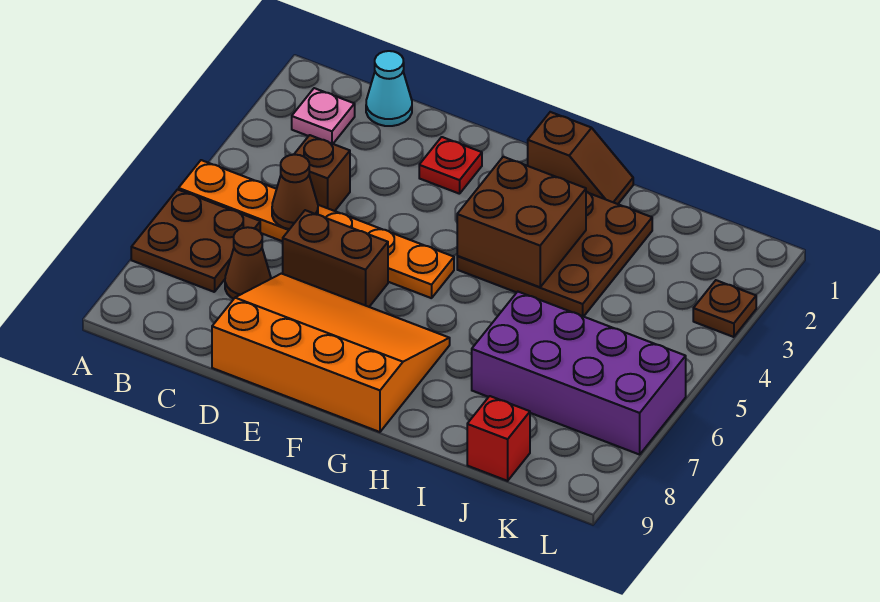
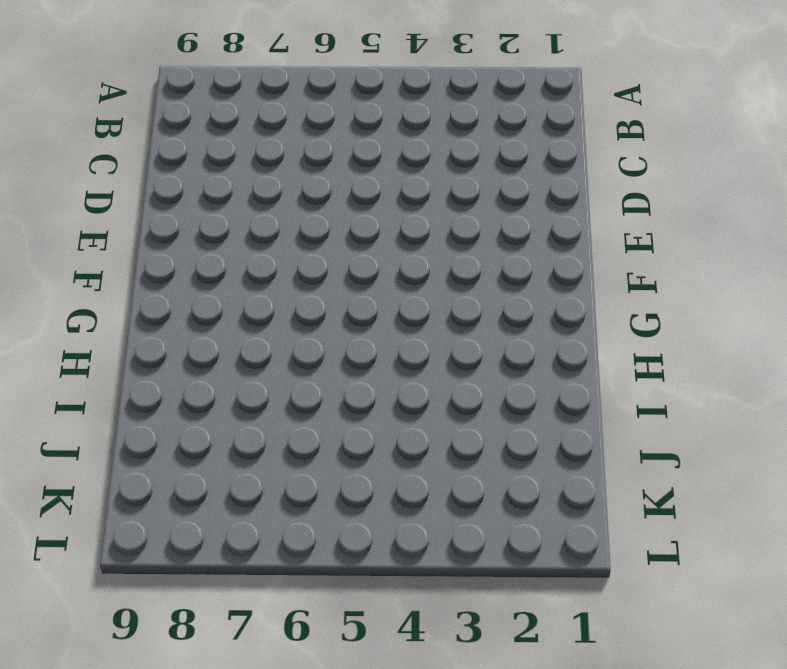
none -> orange plate A5:F5 level 1
none -> brown plate A6:B7 level 1
none -> pink plate B2 level 1

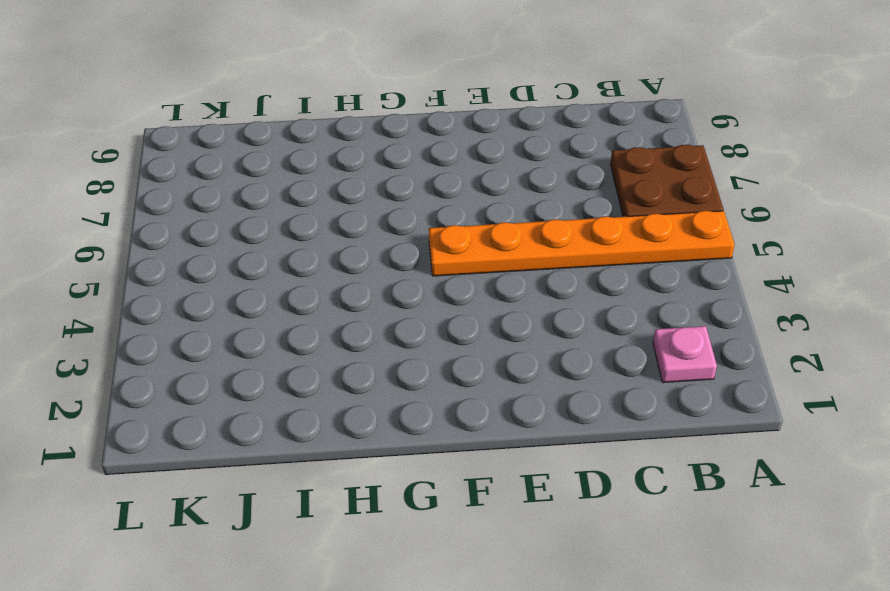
none -> cyan cone C1 level 1
none -> brown brick C4 level 1
none -> brown cone C7 level 1

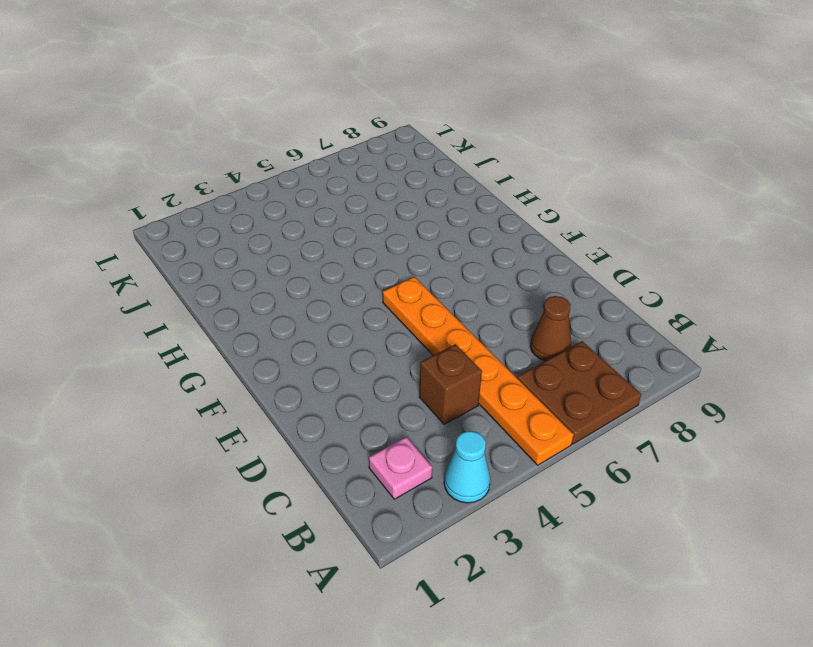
cyan cone A3 level 1 -> cyan cone C1 level 1
none -> brown brick D6:E6 level 1
none -> orange slope D7:G9 level 1 top 9
none -> red plate E2 level 1

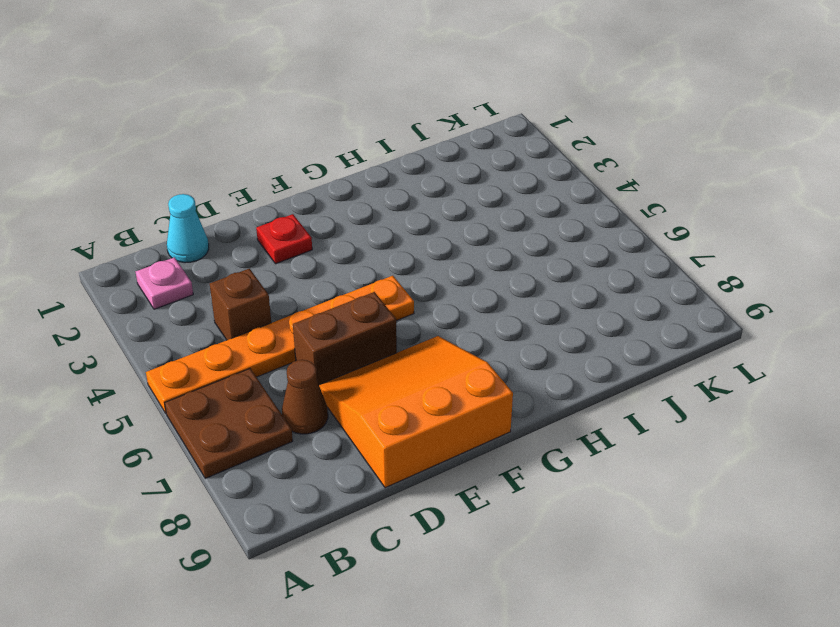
orange slope D7:F9 level 1 top 9 -> orange slope D7:G9 level 1 top 9
none -> brown slope G1:H1 level 1 top G
none -> brown plate G2:I4 level 1
none -> purple brick I6:L7 level 1

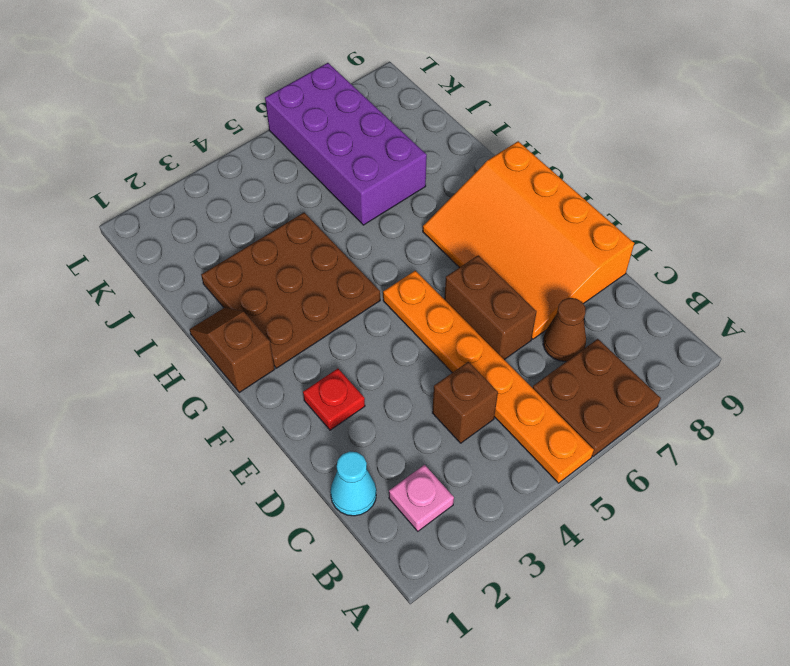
none -> red brick J9 level 1
none -> brown plate L3 level 1
none -> brown cone C5 level 2

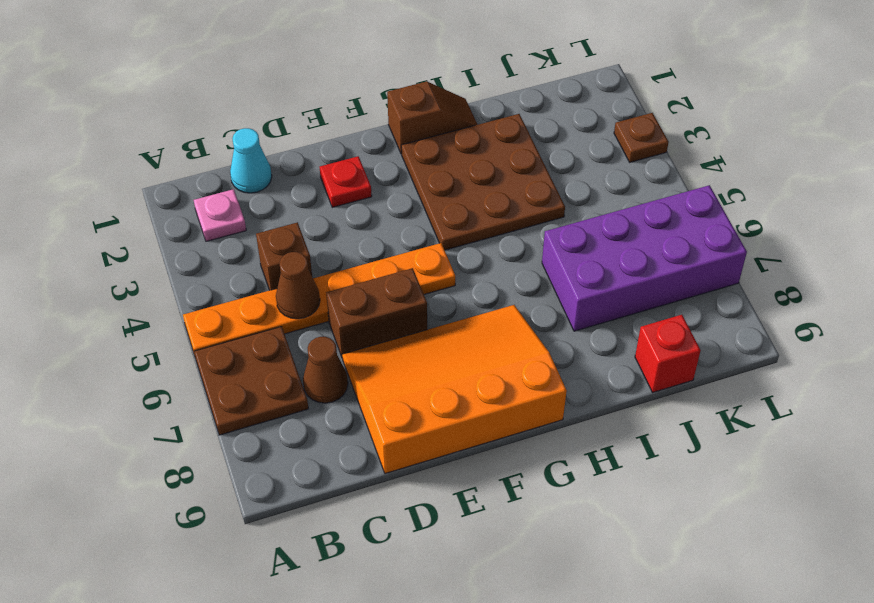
none -> brown brick G3:H4 level 2

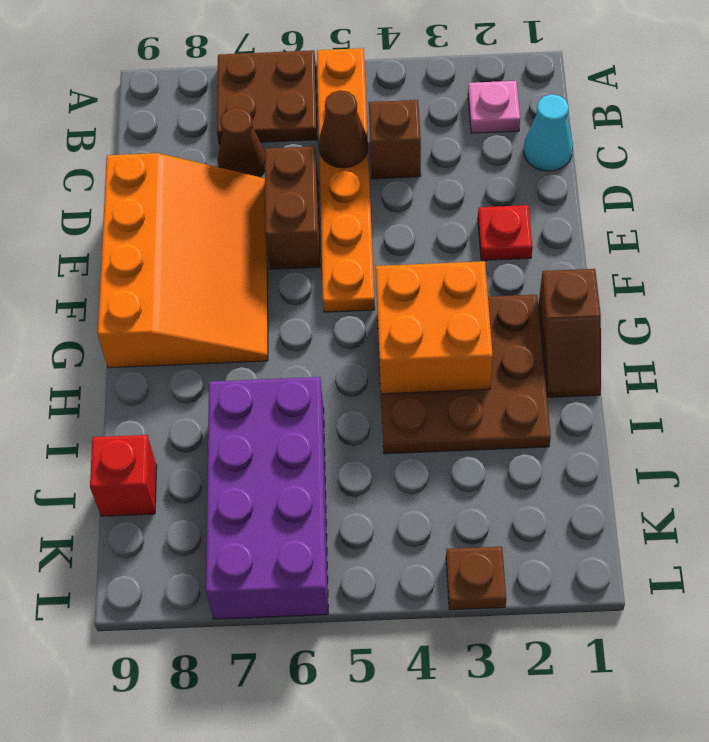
orange brick G3:H4 level 2 -> brown brick G3:H4 level 2

